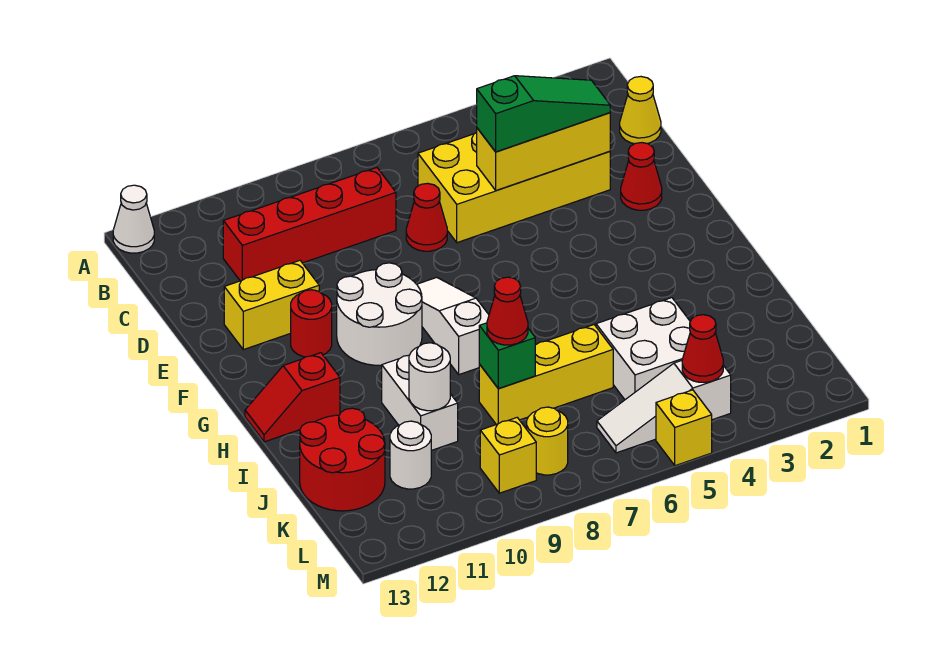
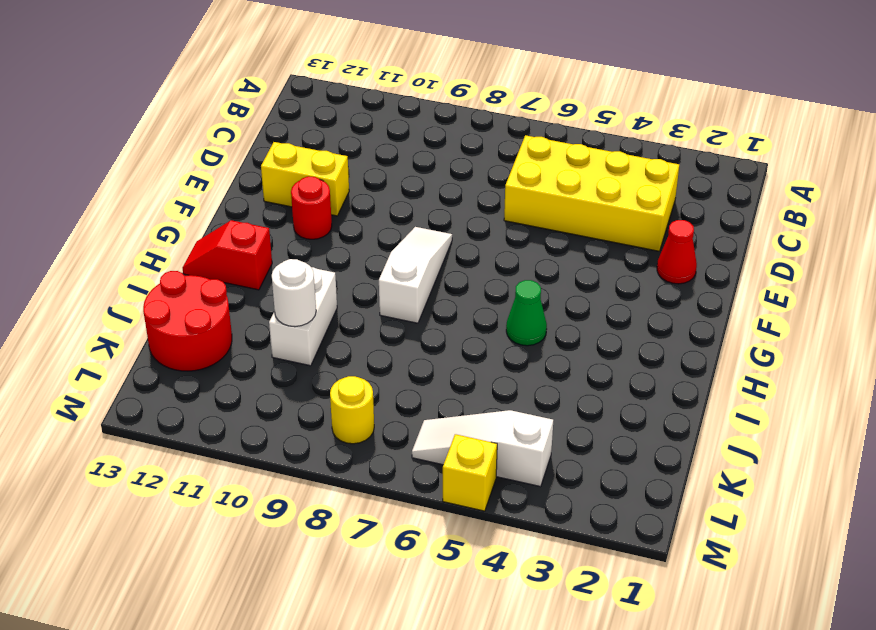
green cone H5 level 1 -> none
none -> white cone A13 level 1
none -> yellow cone C1 level 1
none -> red brick C8:C11 level 1

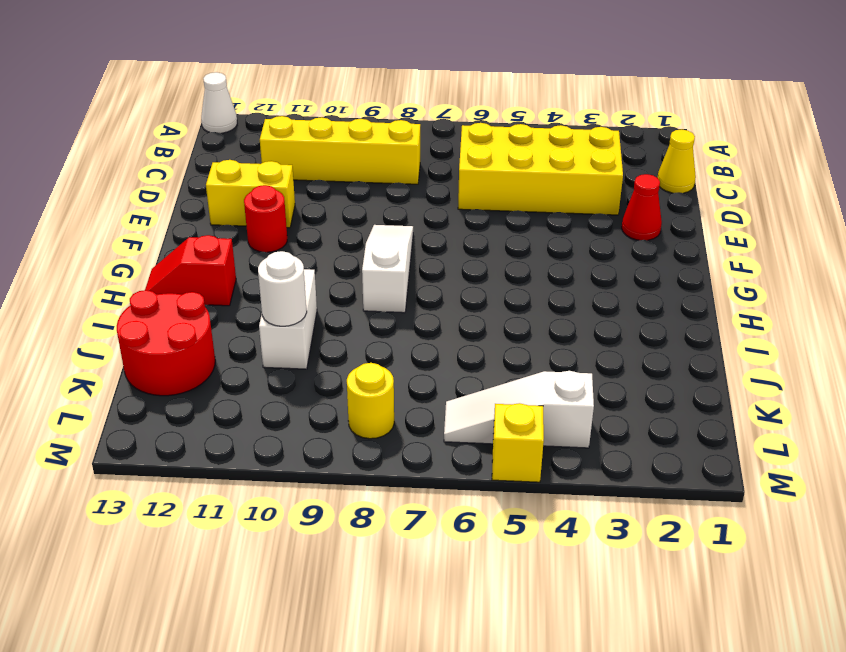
yellow brick C8:C11 level 1 -> red brick C8:C11 level 1
none -> red cone D7 level 1
none -> white round brick F9:G10 level 1
none -> white brick J4:K5 level 1

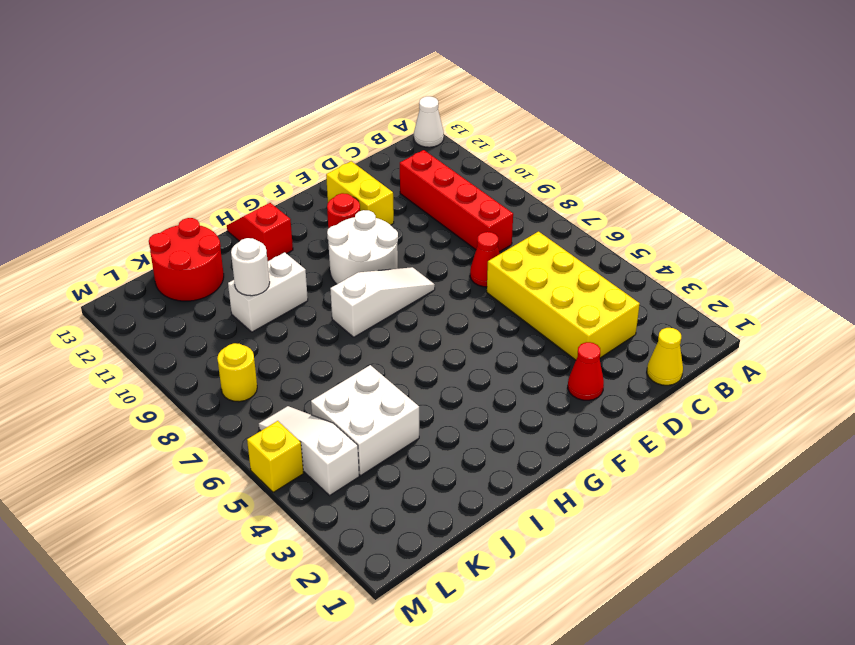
none -> yellow brick J6:J8 level 1
none -> white round brick K11 level 1
none -> yellow brick L9 level 1

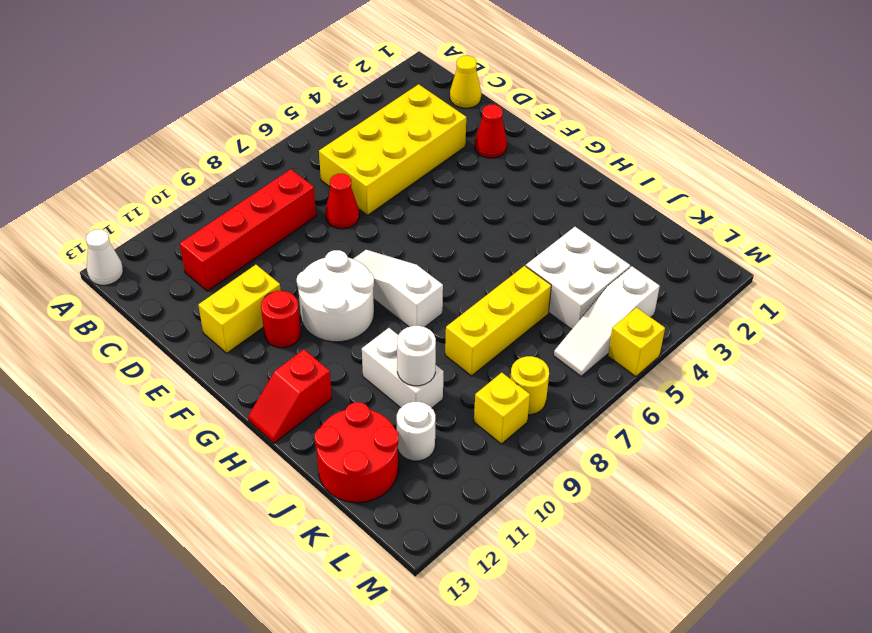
none -> yellow brick D3:D5 level 2
none -> green brick J8 level 2
none -> red cone L4 level 2

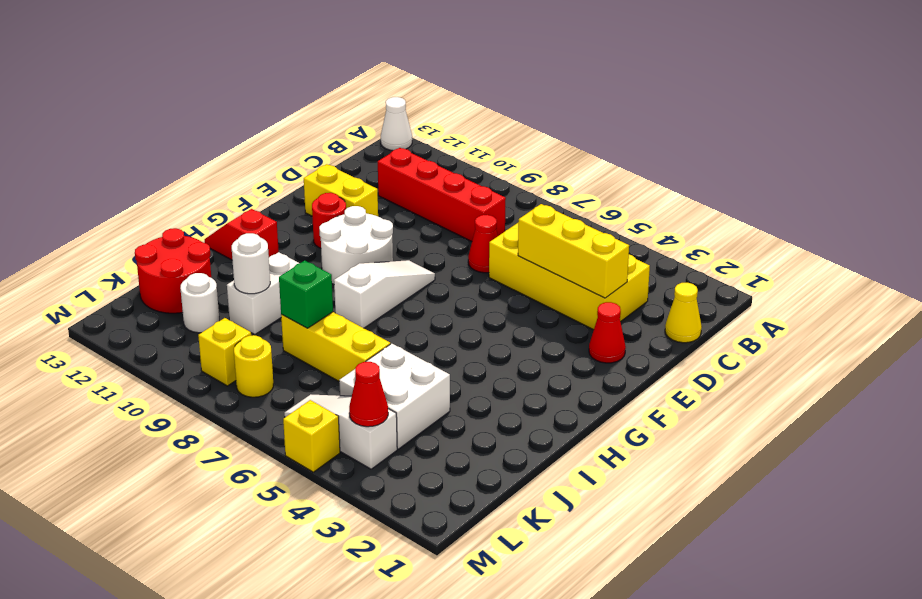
none -> green slope D3:D5 level 3 top 5
none -> red cone J8 level 3

